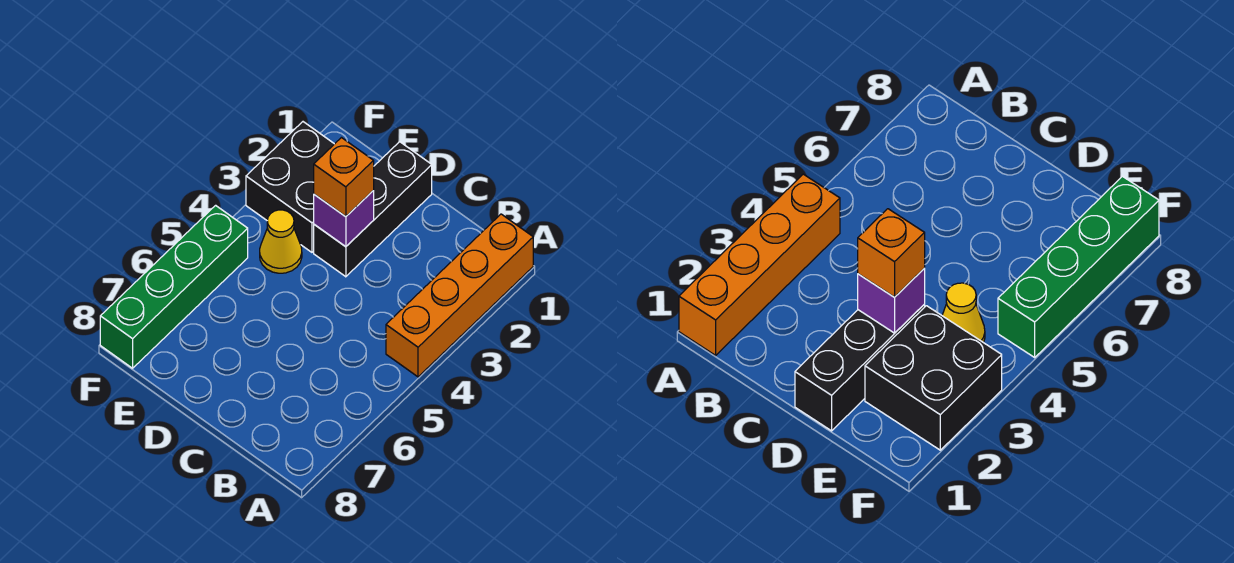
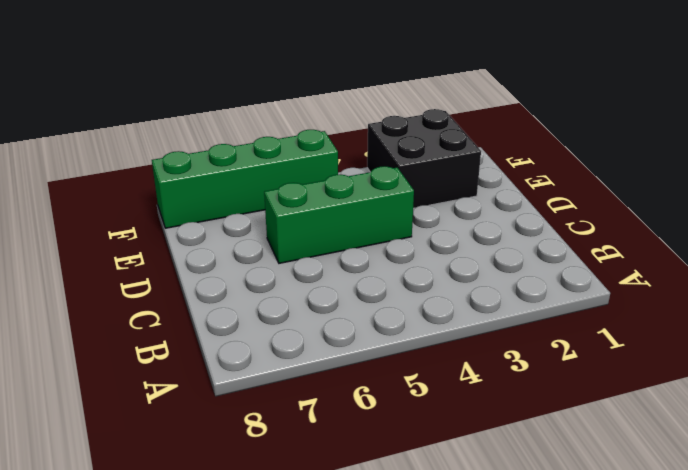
green brick D4:D6 level 1 -> none
none -> orange brick A1:A4 level 1
none -> black brick D1:D3 level 1

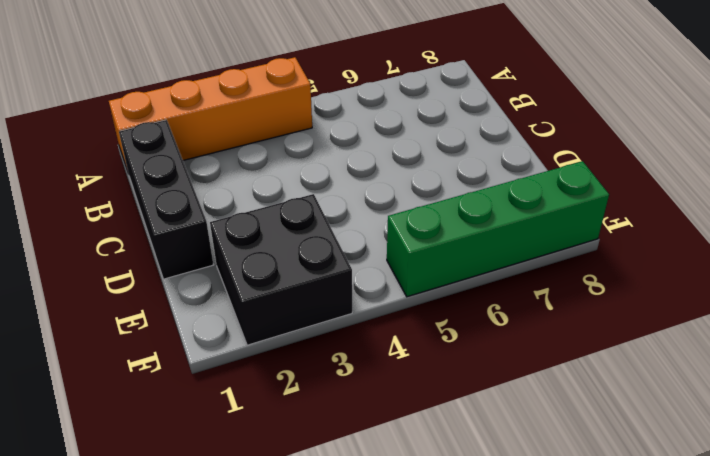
black brick B1:D1 level 1 -> black brick D1:D3 level 1
none -> yellow cone E4 level 1
none -> purple brick D3 level 2

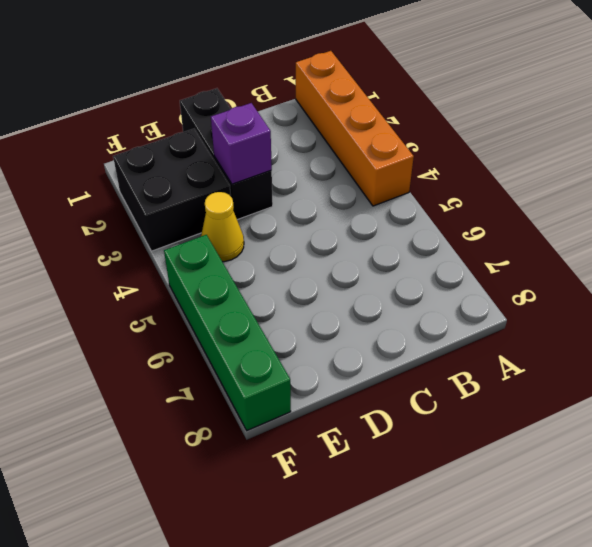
none -> orange brick D3 level 3

